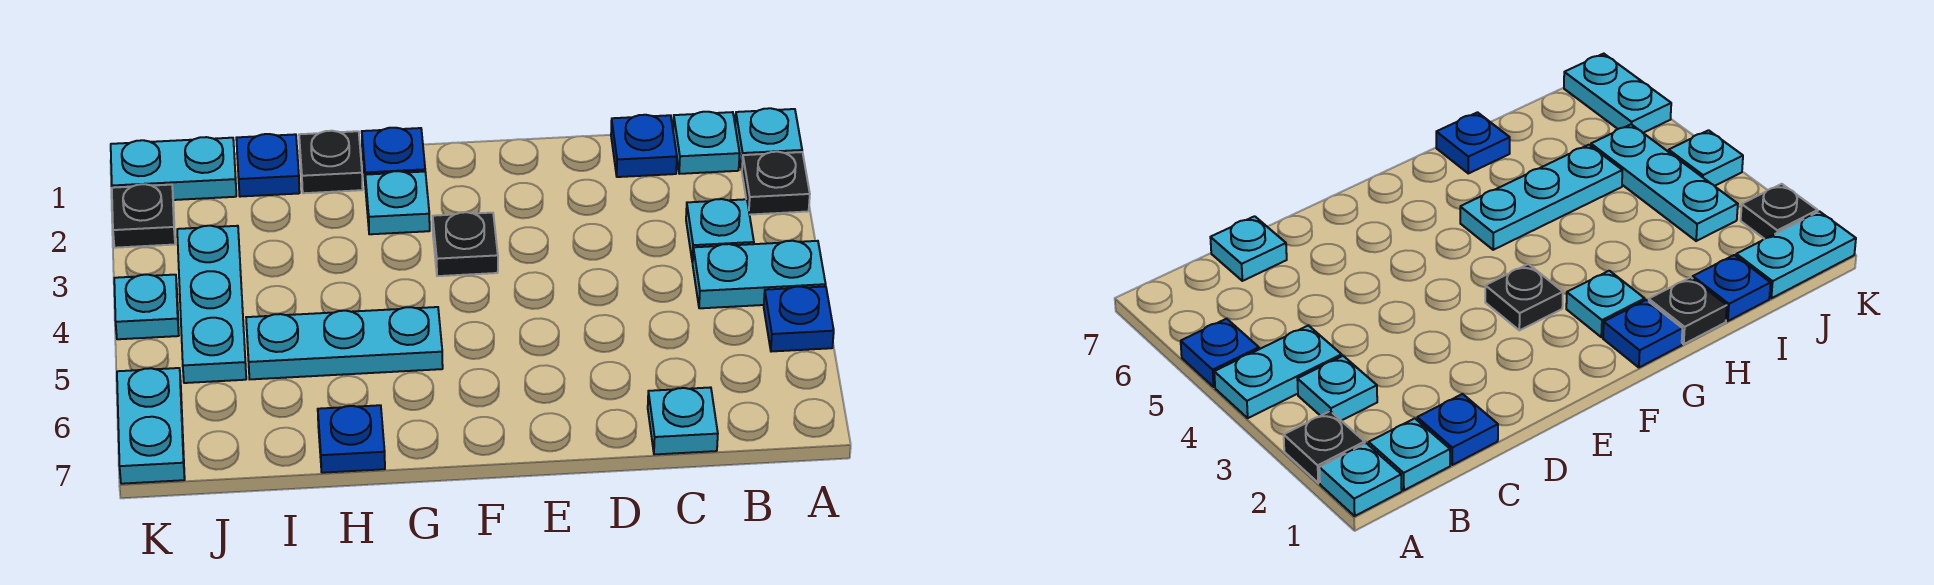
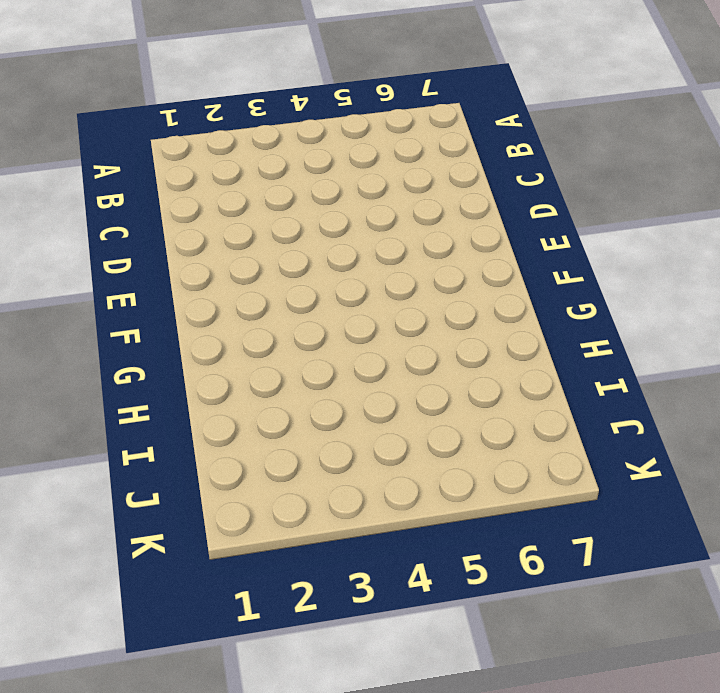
none -> cyan plate A1 level 1
none -> black plate A2 level 1
none -> cyan plate A4:B4 level 1

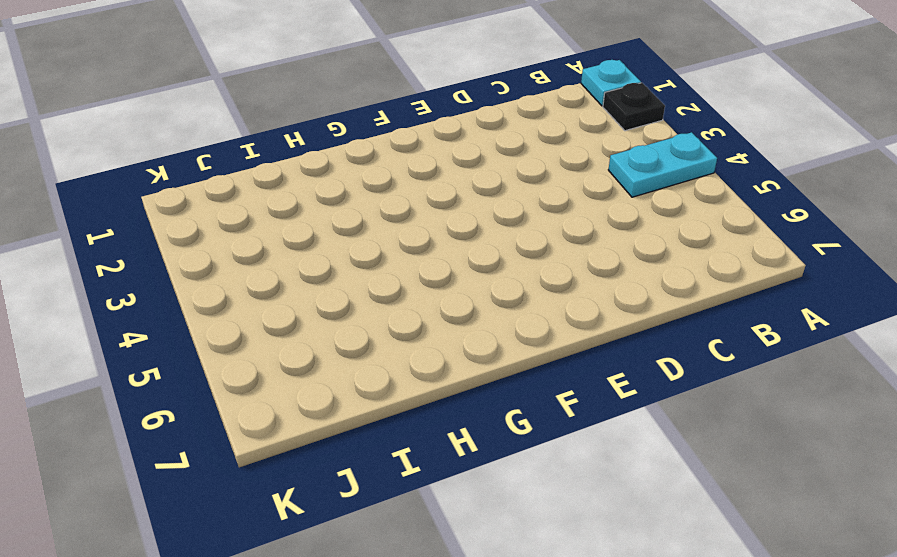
none -> blue plate A5 level 1
none -> cyan plate B1 level 1
none -> cyan plate B3 level 1

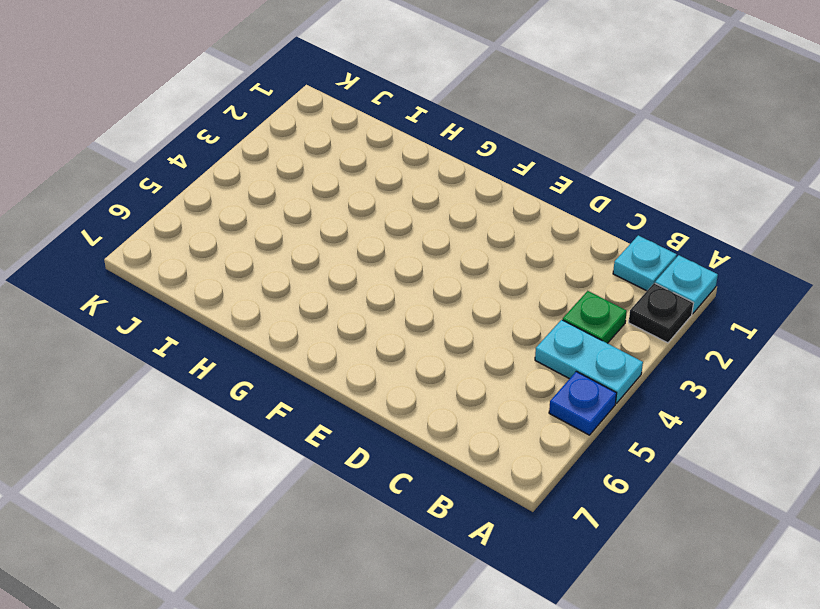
green plate B3 level 1 -> cyan plate B3 level 1
none -> blue plate C1 level 1
none -> cyan plate C7 level 1
none -> black plate F3 level 1

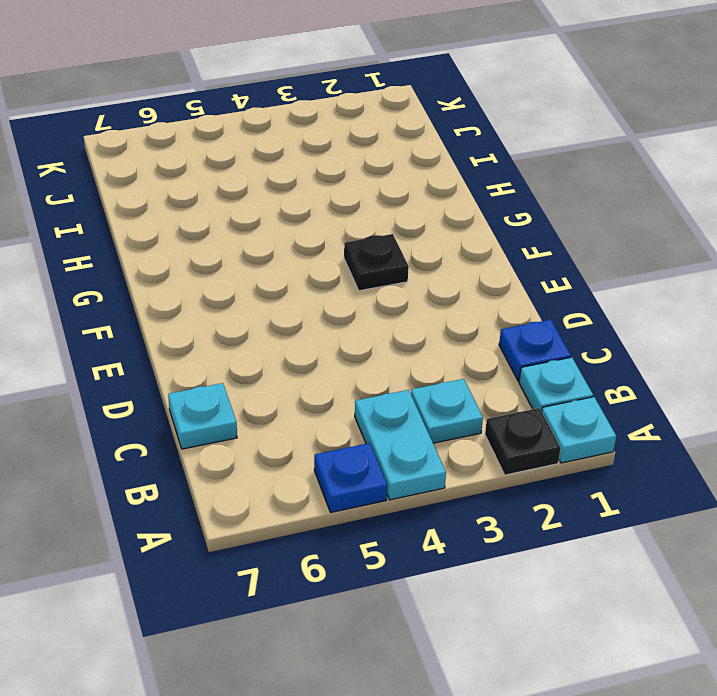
none -> blue plate G1 level 1
none -> cyan plate G2 level 1
none -> cyan plate G5:I5 level 1

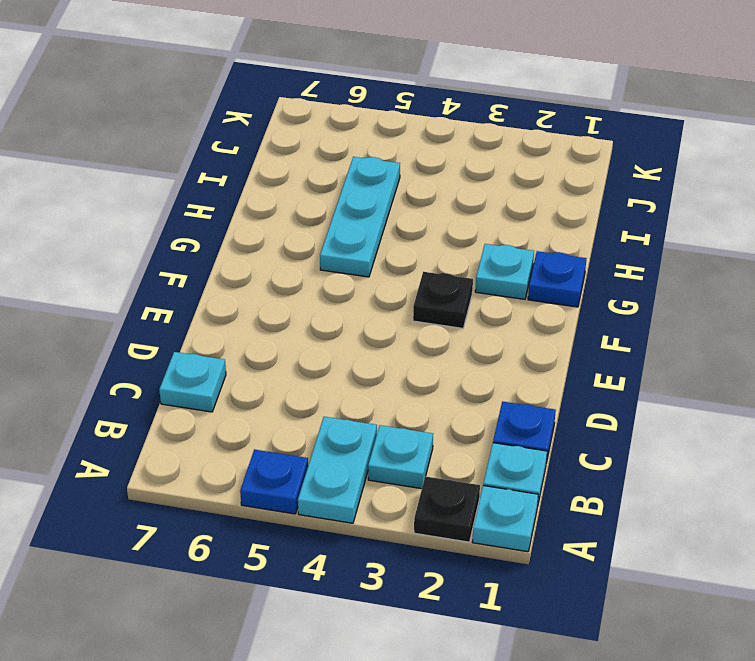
none -> black plate H1 level 1
none -> blue plate H7 level 1
none -> blue plate I1 level 1

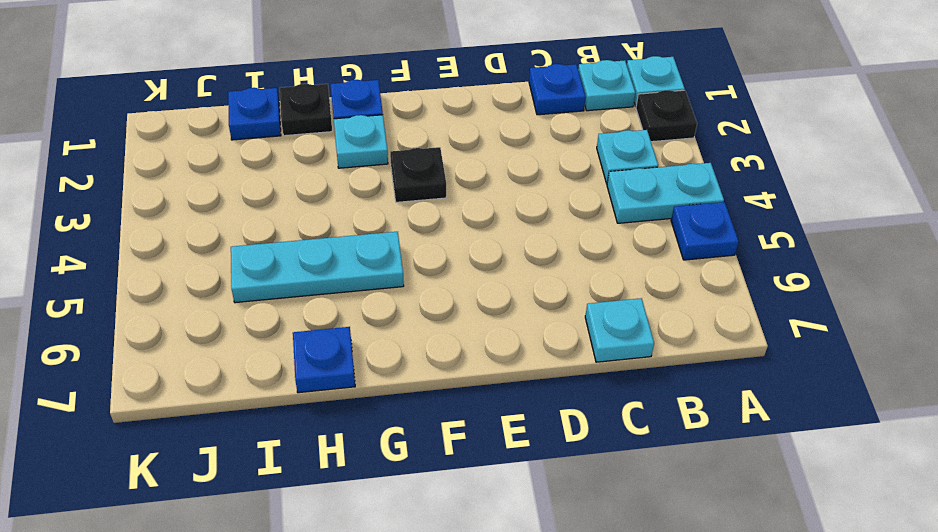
none -> cyan plate J1:K1 level 1
none -> cyan plate J3:J5 level 1
none -> black plate K2 level 1

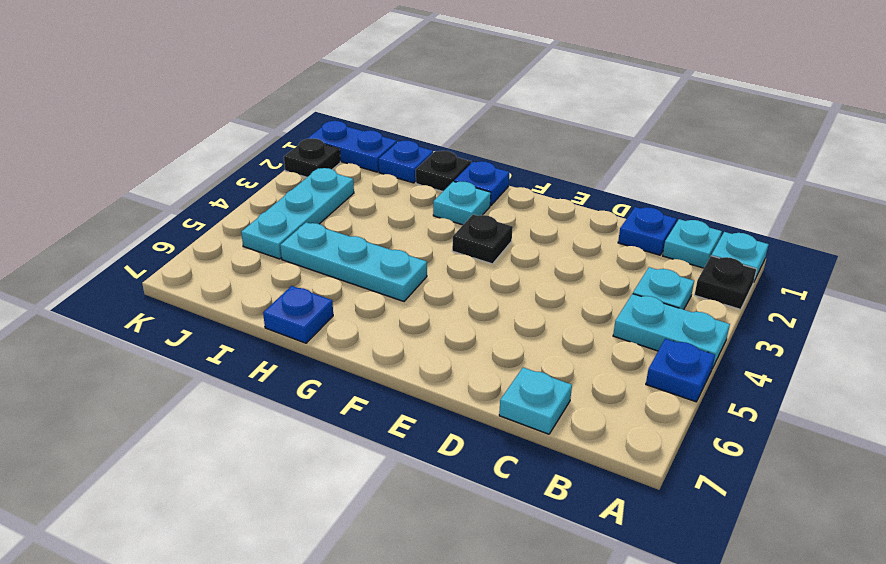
blue plate J1:K1 level 1 -> cyan plate J1:K1 level 1
none -> cyan plate K4 level 1
none -> cyan plate K6:K7 level 1

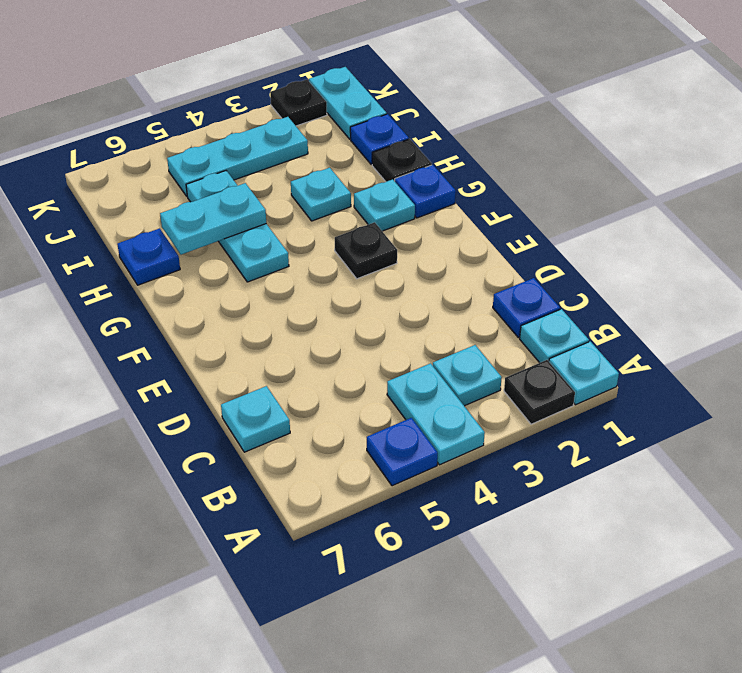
cyan plate H3 level 1 -> cyan plate K4 level 1
cyan plate H5:H6 level 2 -> cyan plate K6:K7 level 1

